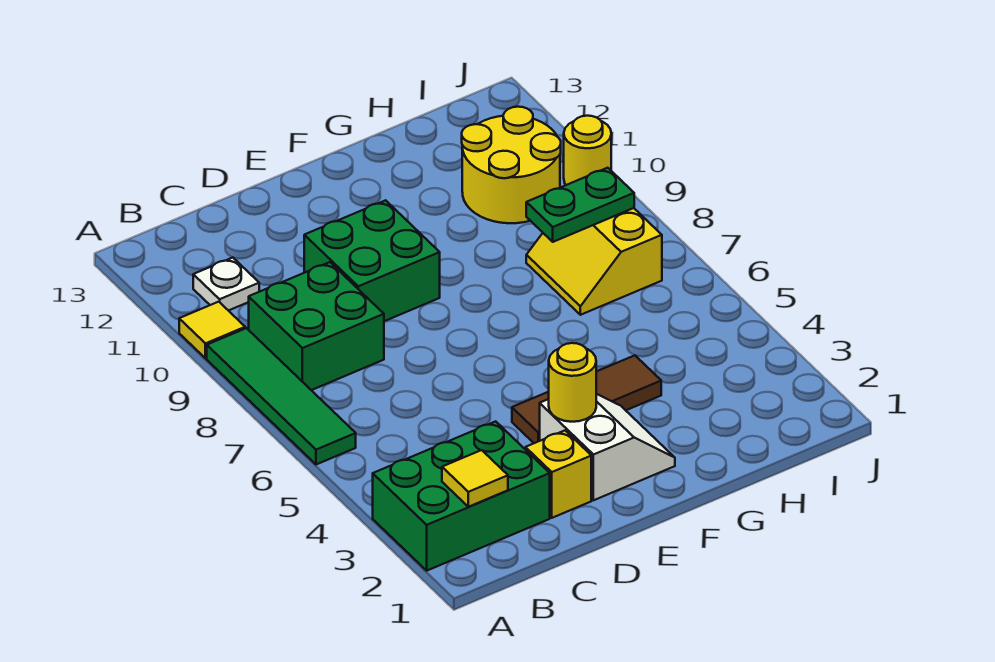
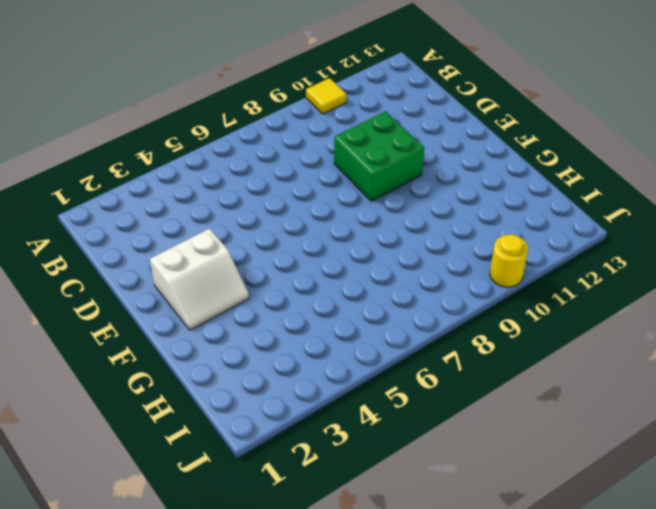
none -> green brick A2:C3 level 1
none -> green tile A6:A9 level 1
none -> green brick B8:C9 level 1

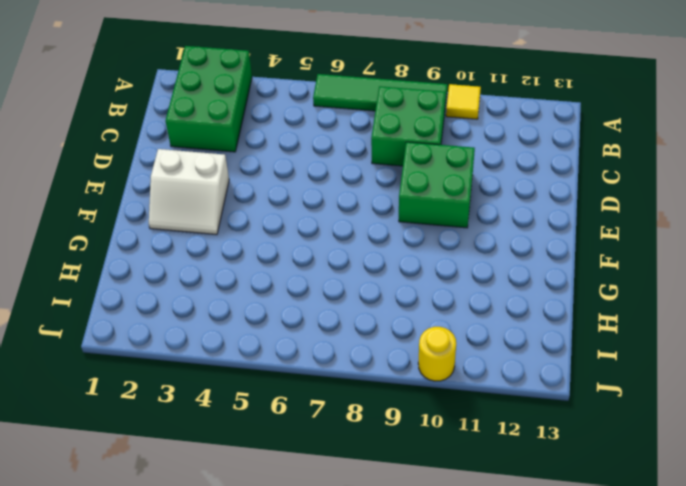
none -> white plate B11 level 1
none -> yellow brick D2 level 1
none -> brown tile E4:G4 level 1

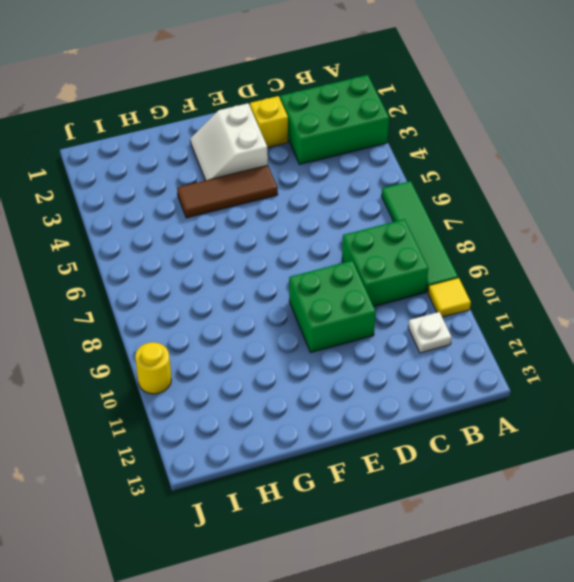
none -> yellow slope H7:I8 level 1 top I
none -> yellow round brick H10:I11 level 1
none -> yellow tile B2 level 2

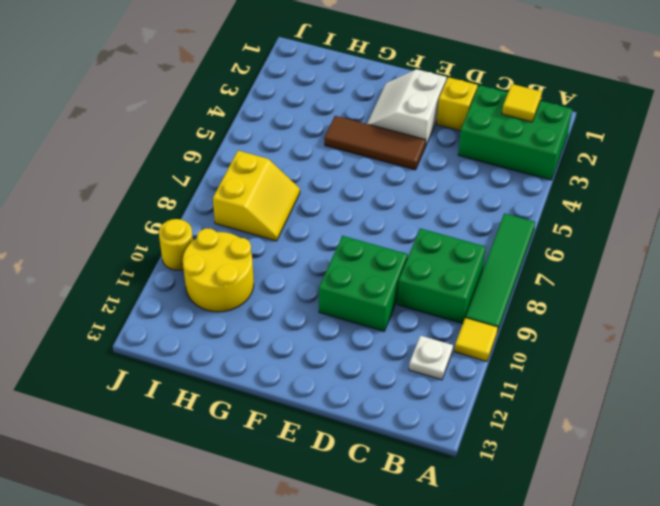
none -> yellow round brick E3 level 2
none -> green plate H8:I8 level 2

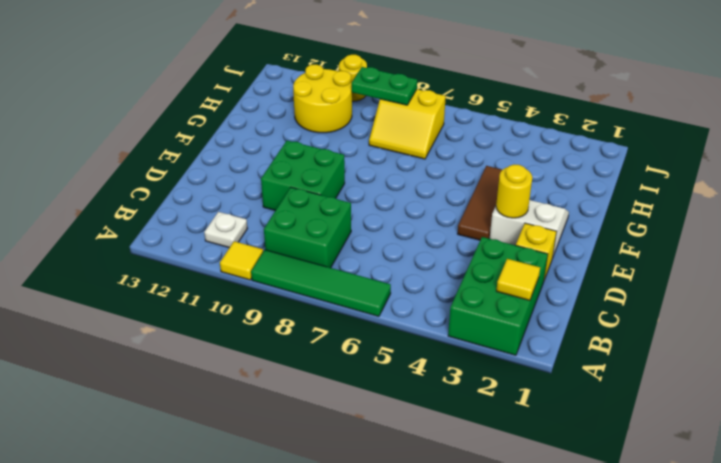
green plate I8:I9 level 2 -> green plate H8:I8 level 2

